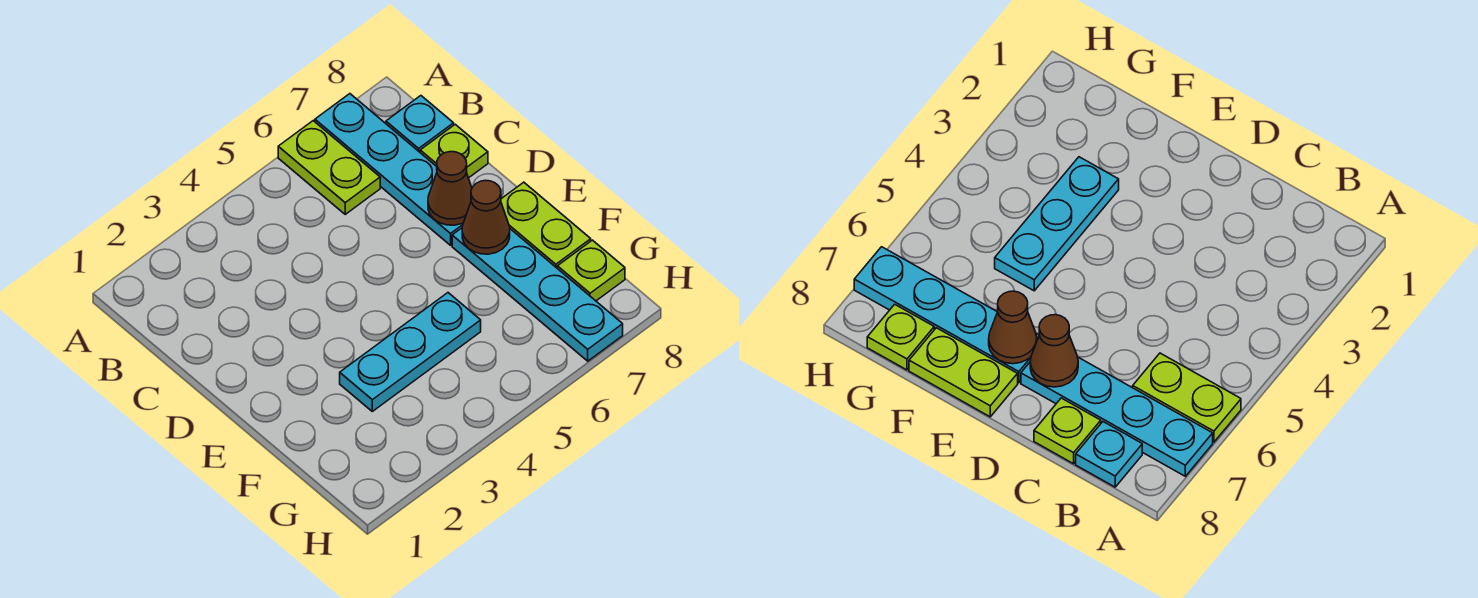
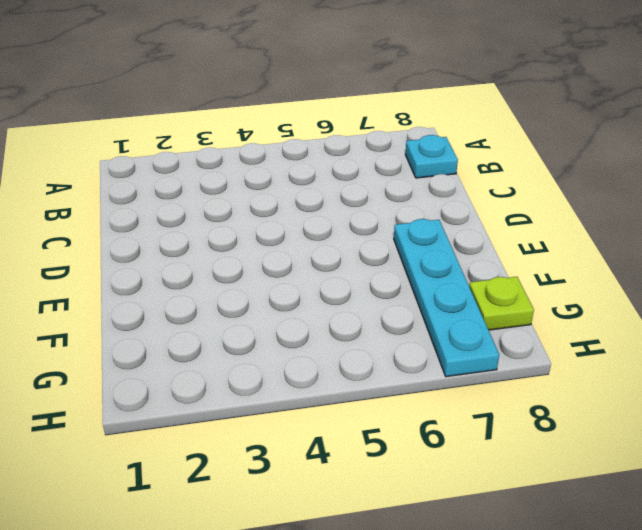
none -> lime plate A6:B6 level 1
none -> cyan plate A7:D7 level 1

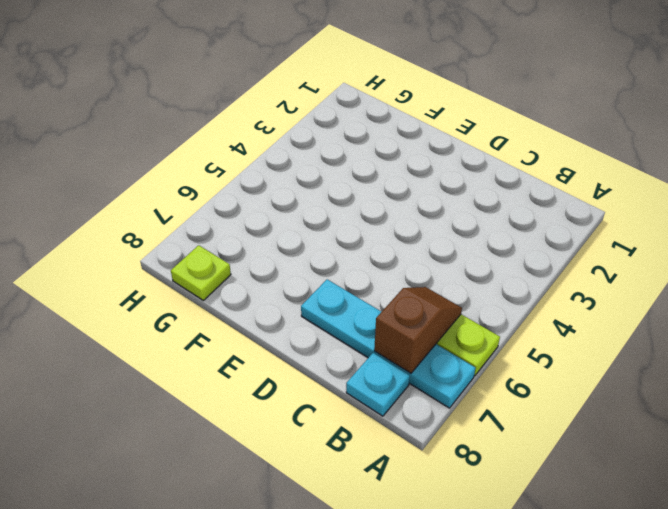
brown slope B6:B7 level 2 top 7 -> none
none -> lime plate C8 level 1
none -> cyan plate E7:H7 level 1

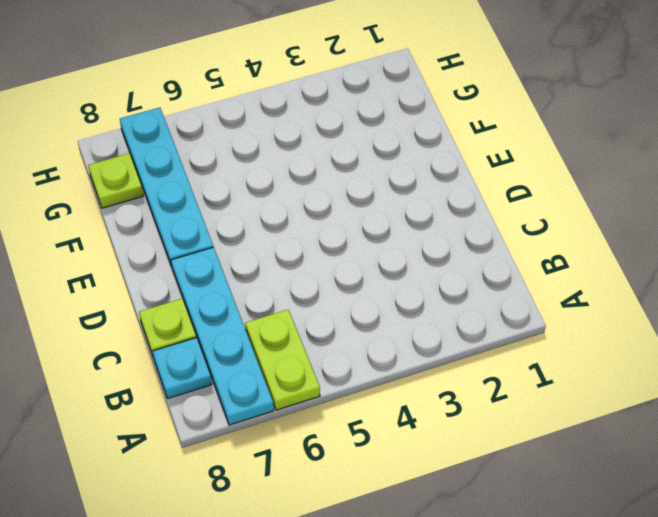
none -> lime plate E8:F8 level 1
none -> cyan plate F3:F5 level 1

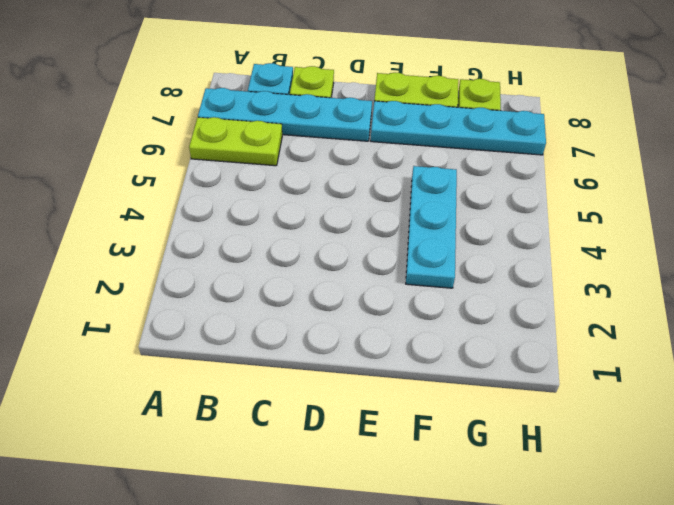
none -> brown cone D7 level 2
none -> brown cone E7 level 2

